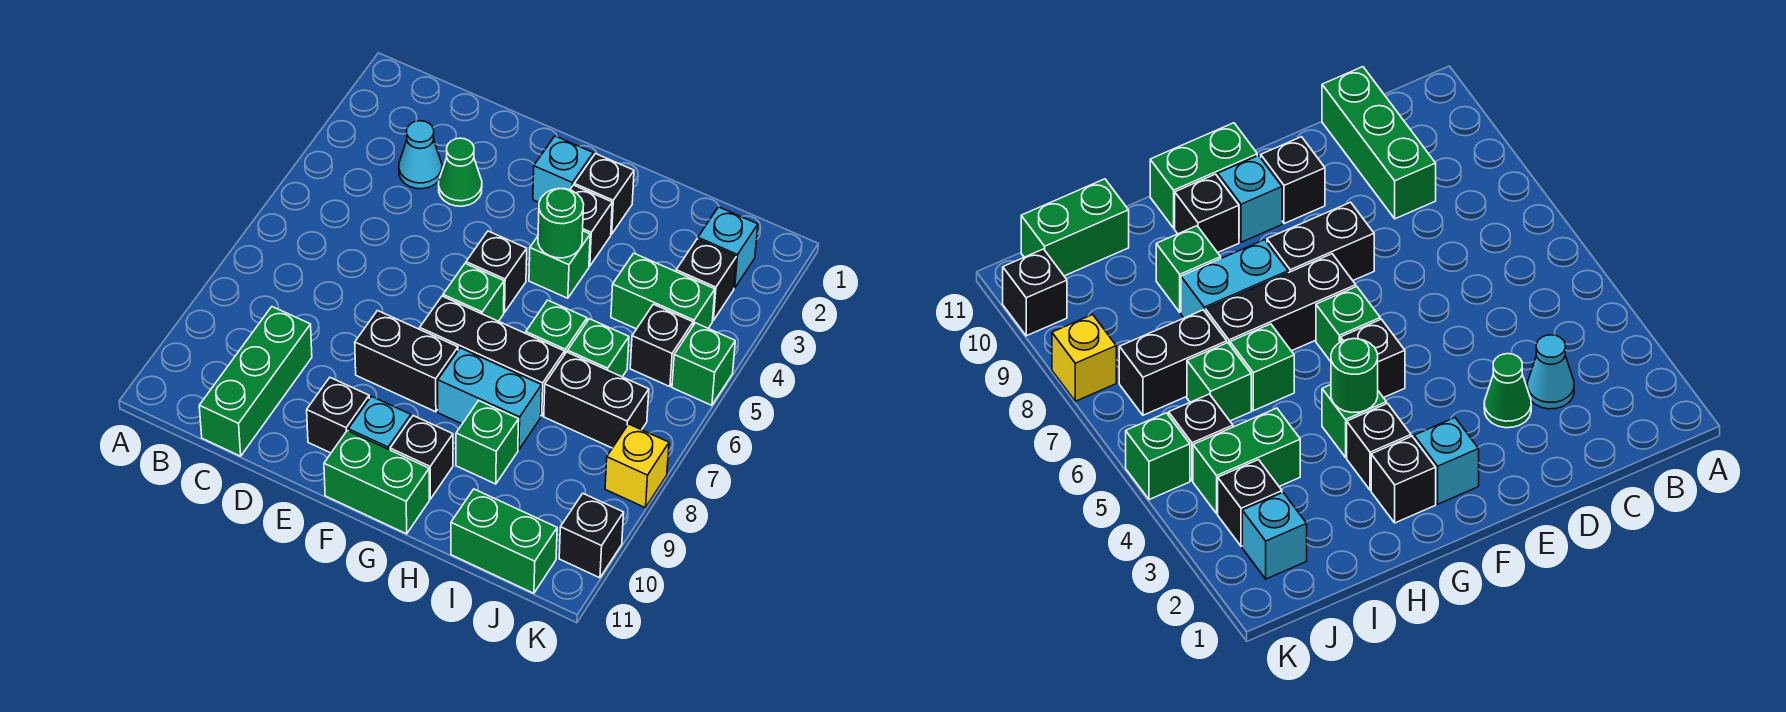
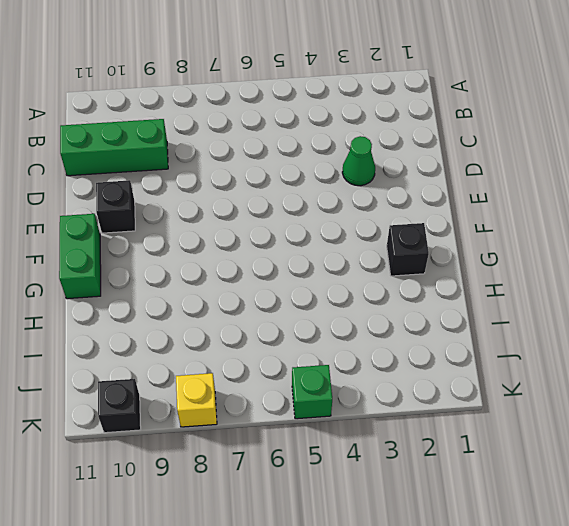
none -> cyan cone C3 level 1
none -> black brick E8:F8 level 1
none -> cyan brick F2 level 1

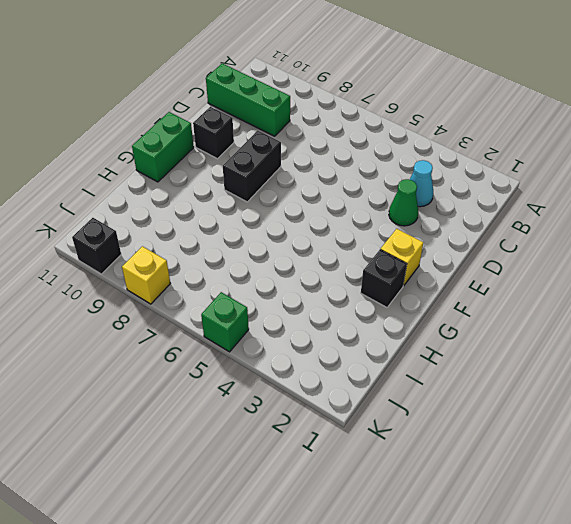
yellow brick F2 level 1 -> cyan brick F2 level 1
none -> black brick F5 level 1
none -> green brick F6 level 1
none -> black brick F7:H7 level 1

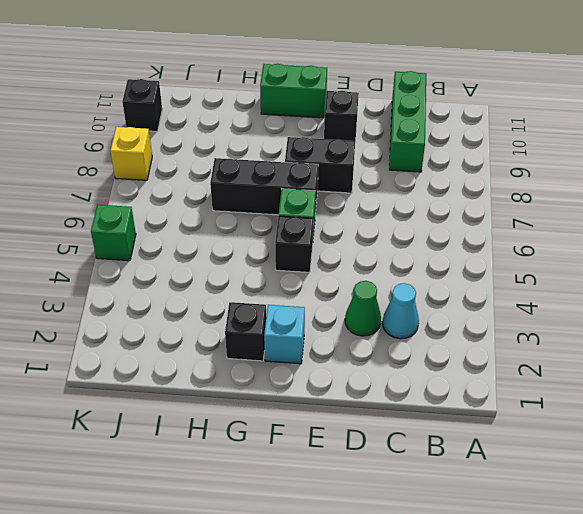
none -> cyan brick F10 level 1
none -> black brick G3 level 1
none -> green brick G4 level 1

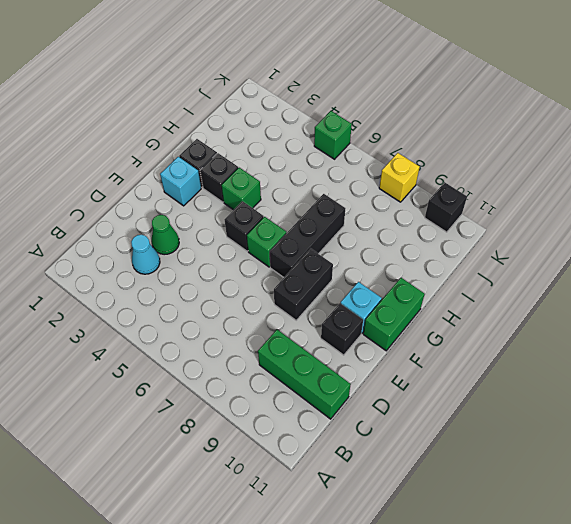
none -> cyan brick G8:H8 level 1
none -> black brick G10 level 1
none -> green brick H6 level 1

